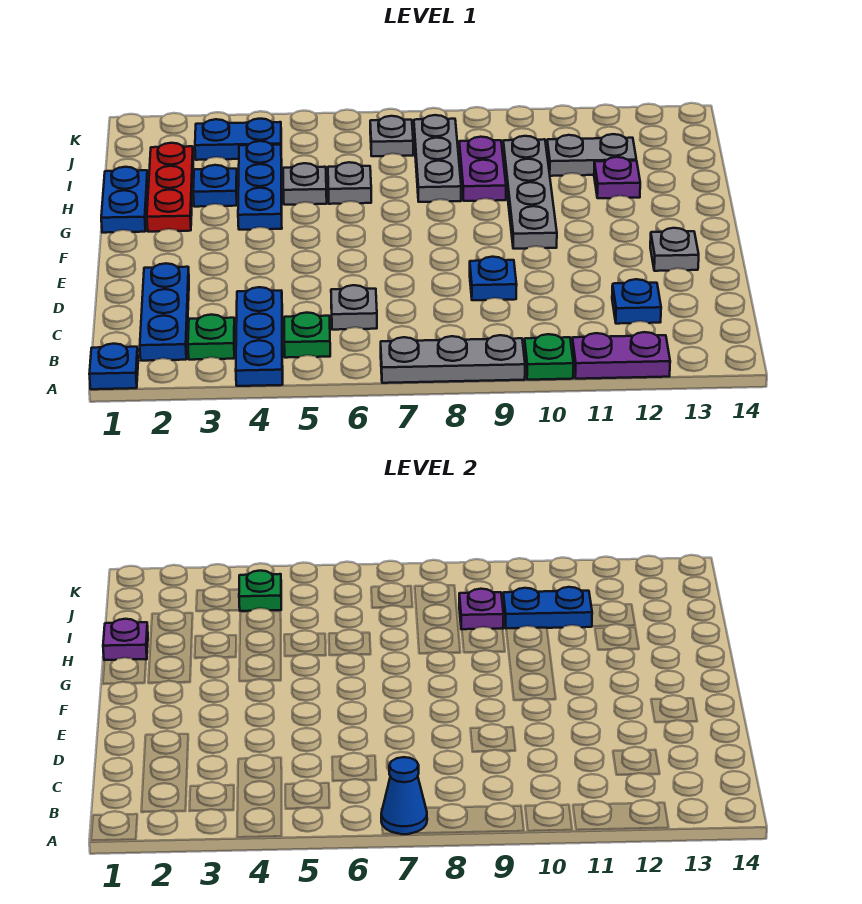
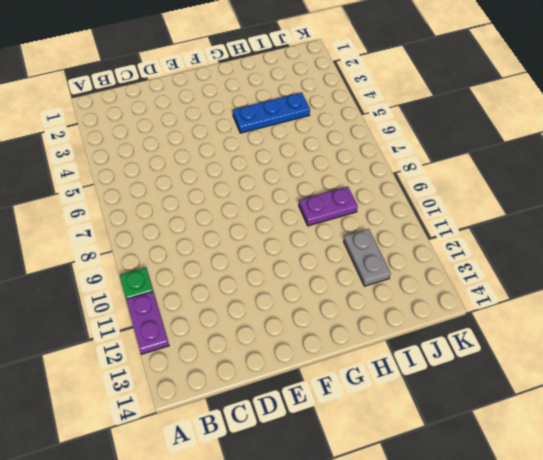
none -> blue plate A1 level 1
none -> blue plate A4:C4 level 1
none -> grey plate A7:A9 level 1
none -> blue plate B2:D2 level 1

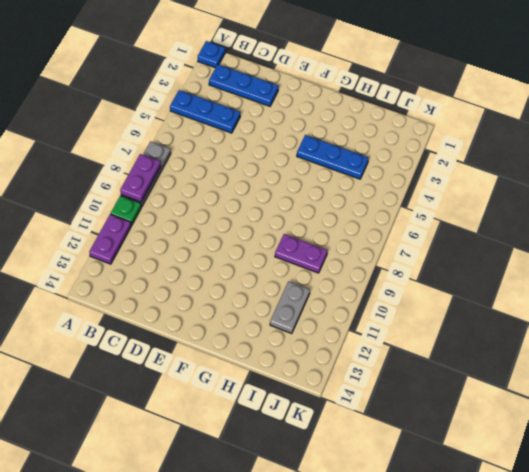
purple plate A8:A9 level 2 -> none
none -> green plate B3 level 1
none -> green plate B5 level 1
none -> grey plate C6 level 1
none -> blue plate C12 level 1

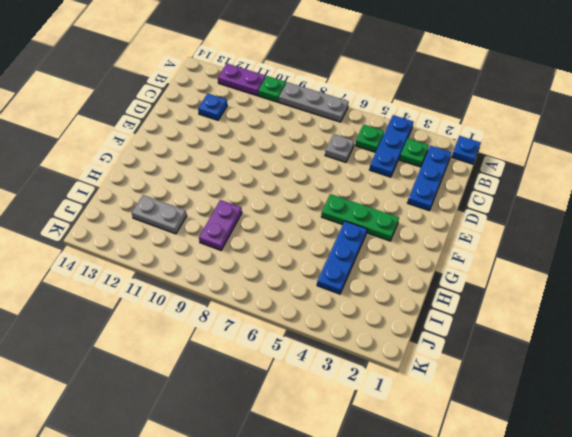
green plate F3:F5 level 1 -> none
none -> blue plate D9 level 1
none -> grey plate E13 level 1
none -> grey plate F10:I10 level 1
none -> blue plate G1:H1 level 1

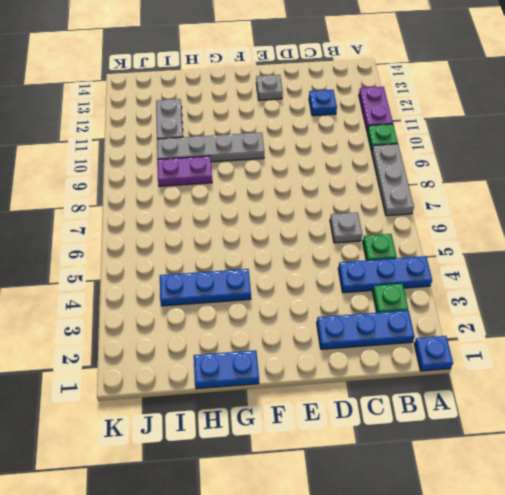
none -> blue plate D9 level 1
none -> red plate G2:I2 level 1
none -> blue plate H3 level 1
none -> grey plate H5 level 1

